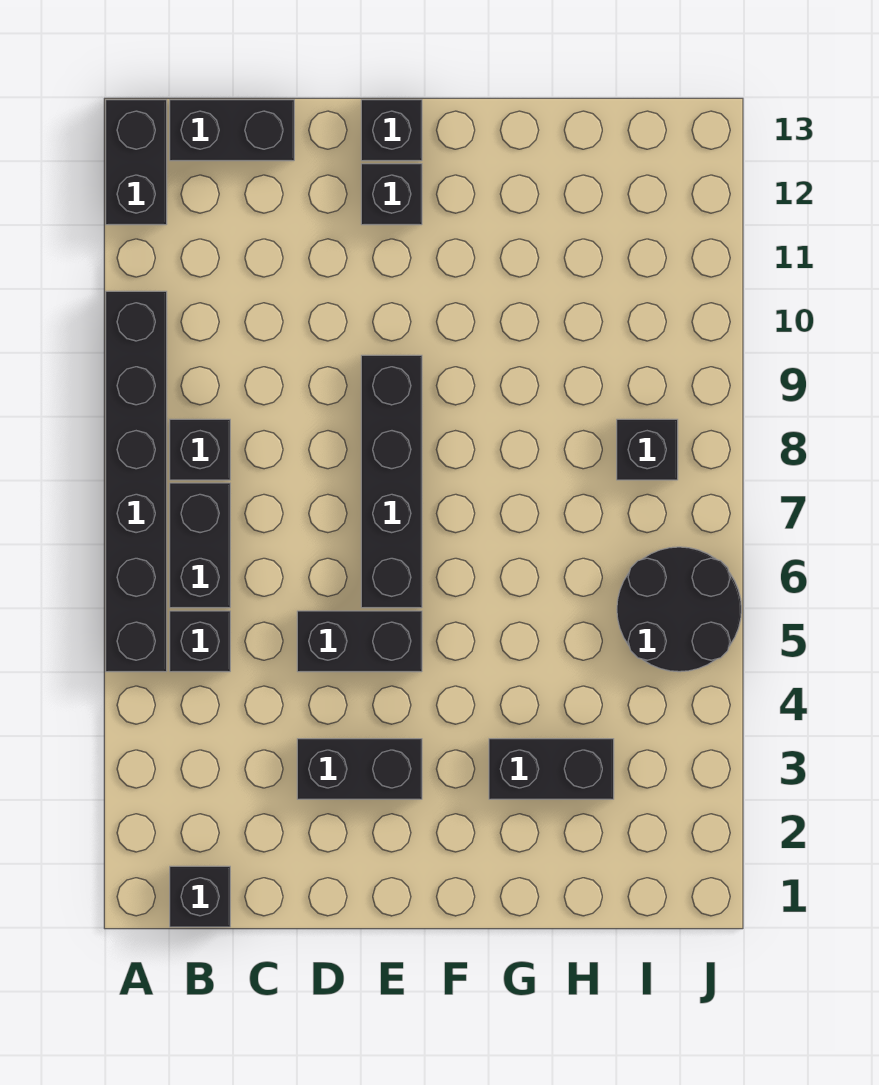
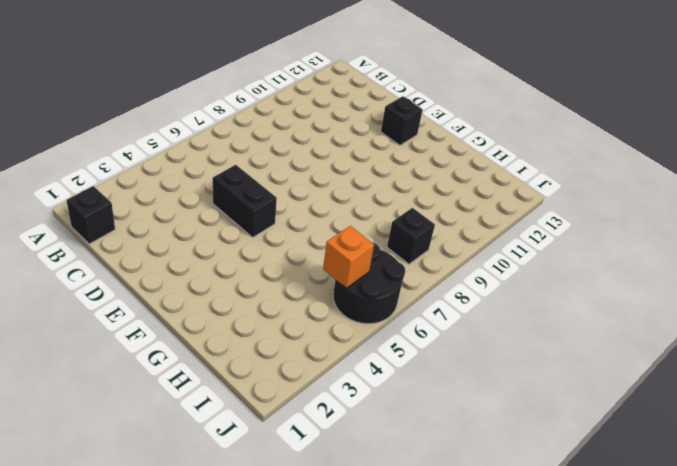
orange brick I5 level 2 -> none
none -> black brick A5:A10 level 1
none -> black brick A12:A13 level 1
none -> black brick B5 level 1

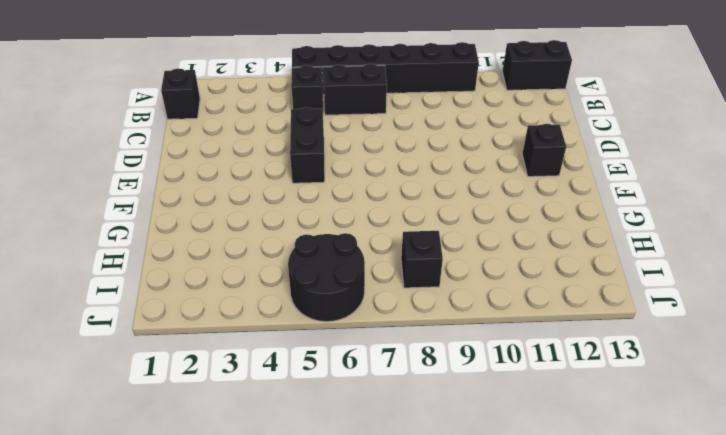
none -> black brick B8 level 1
none -> black brick B13:C13 level 1
none -> black brick D3:E3 level 1

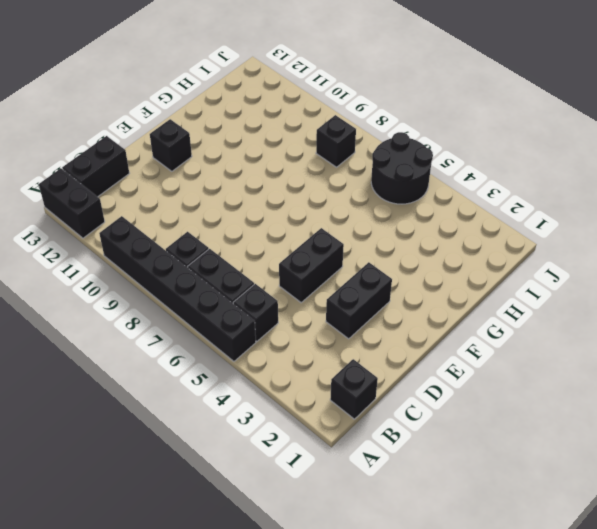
none -> black brick E6:E9 level 1
none -> black brick E13 level 1
none -> black brick G3:H3 level 1

